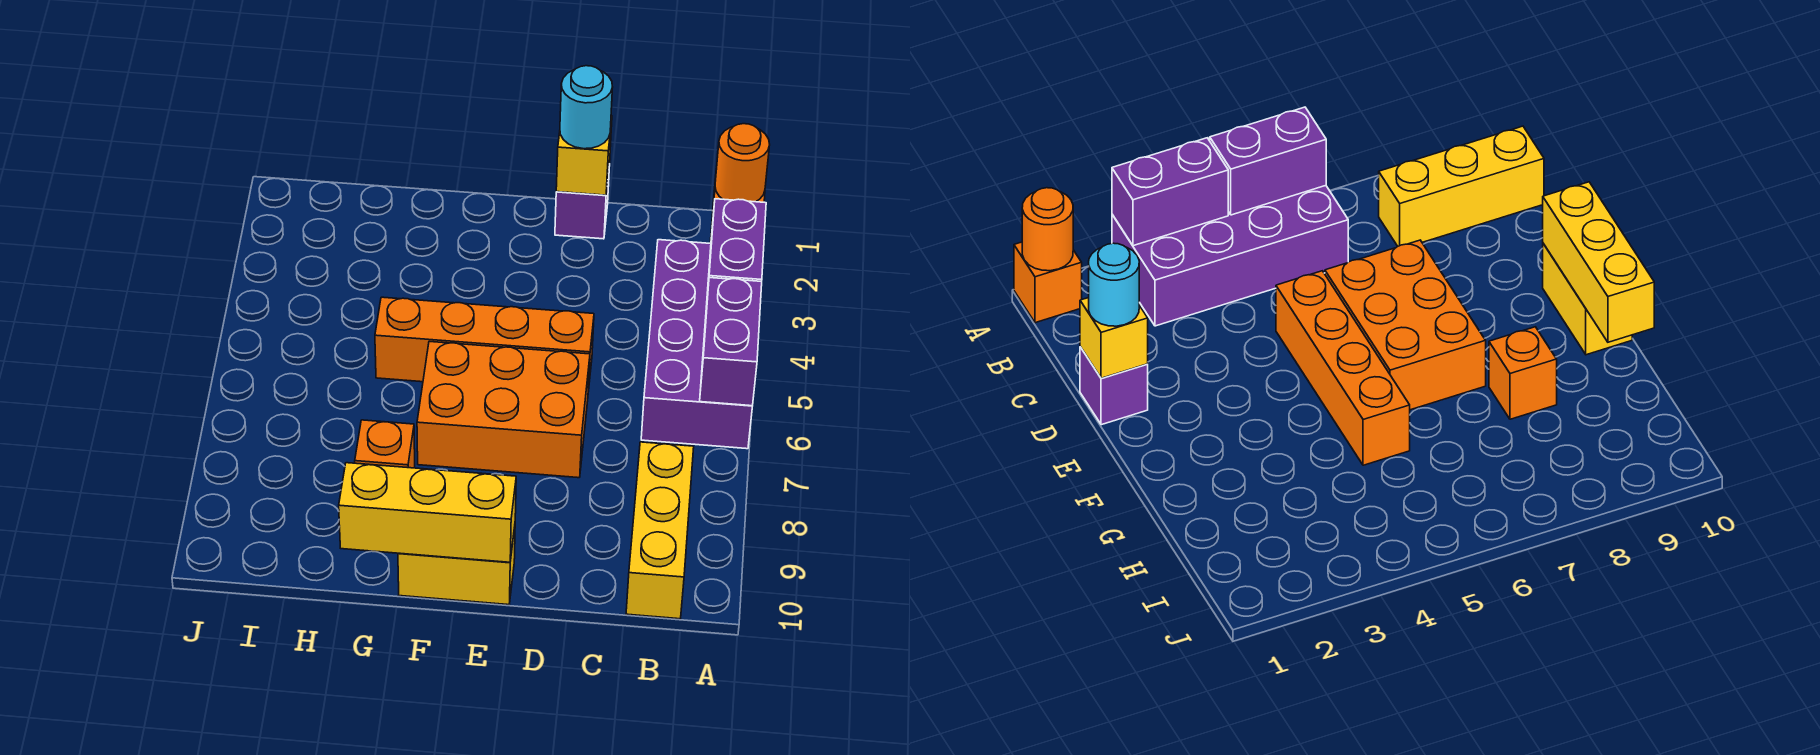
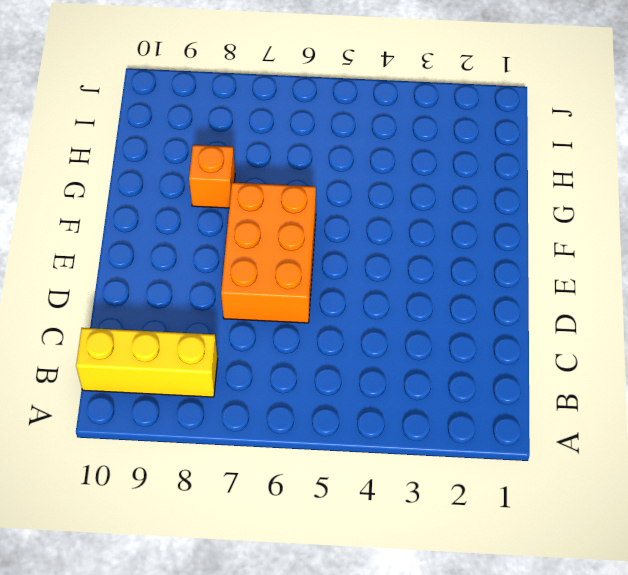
none -> orange brick A1 level 1
none -> purple brick A3:B6 level 1
none -> purple brick D1 level 1

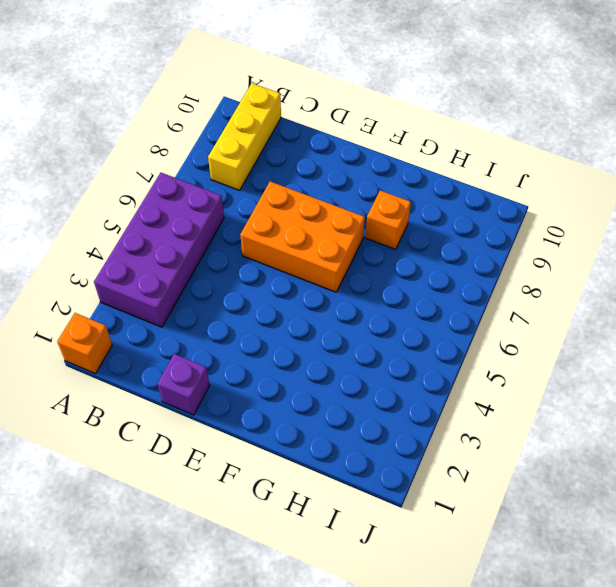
none -> orange brick D5:G5 level 1
none -> yellow brick E10:F10 level 1
none -> orange round brick A1 level 2

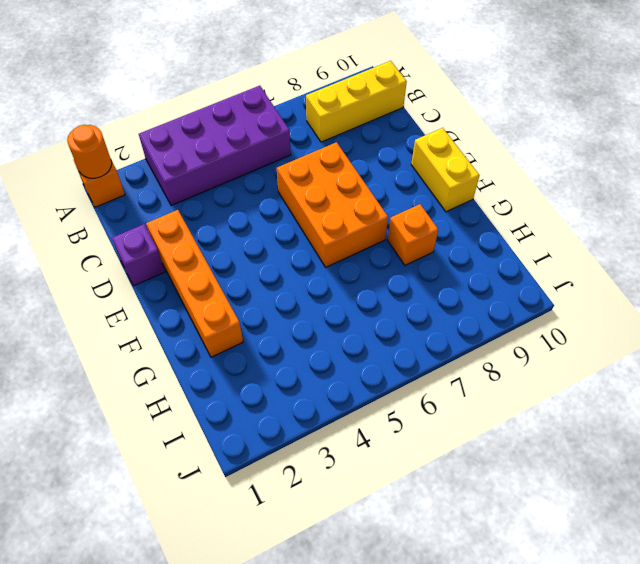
orange brick D2:G2 level 1 -> orange brick D5:G5 level 1
none -> purple brick A3:A4 level 2
none -> purple brick A5:A6 level 2
none -> yellow brick D1 level 2

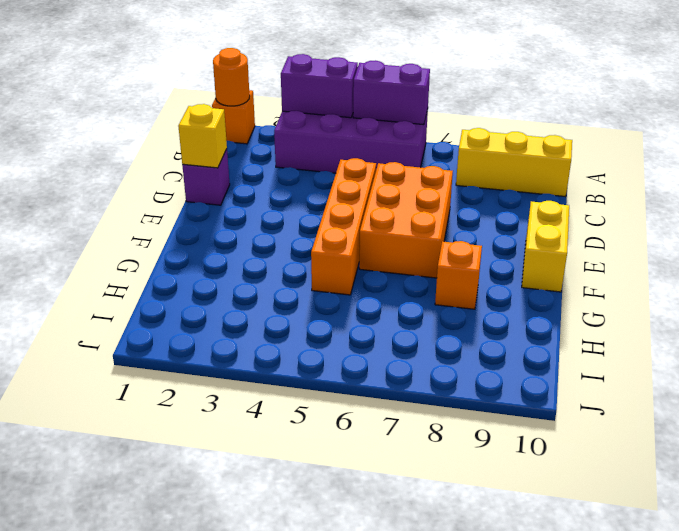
none -> yellow brick E10:G10 level 2
none -> cyan round brick D1 level 3

